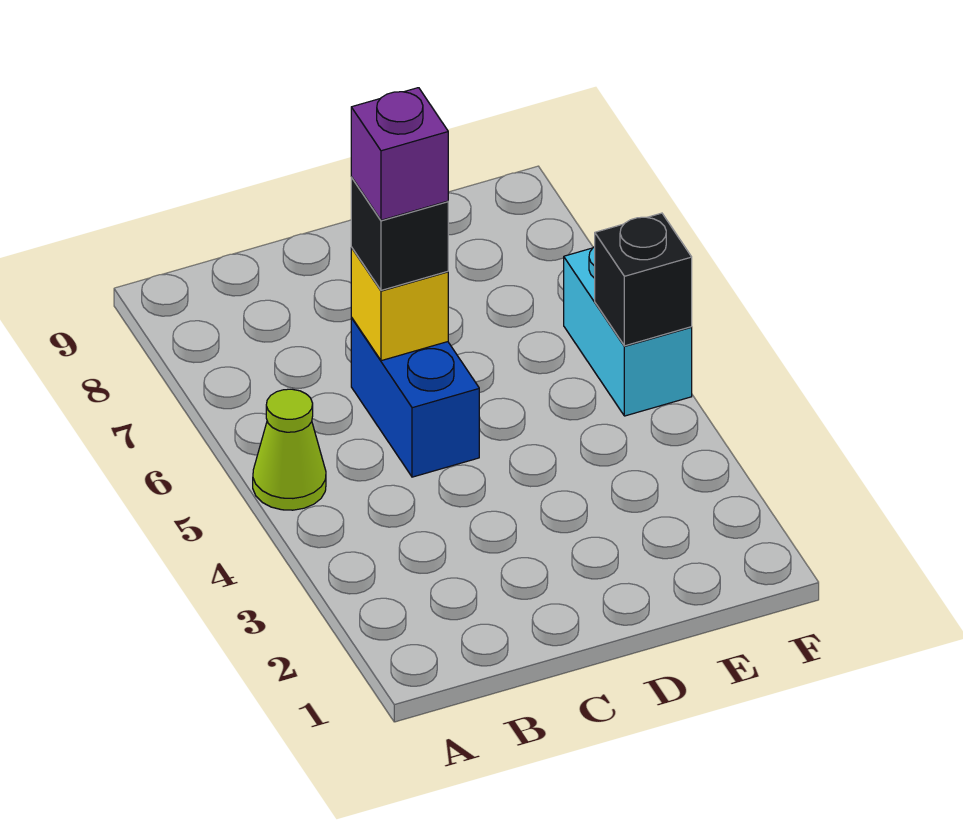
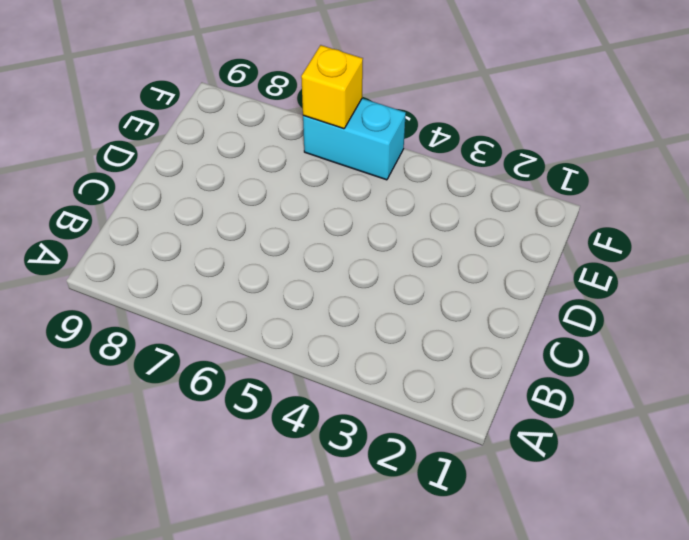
yellow brick F6 level 2 -> yellow brick C6 level 2
none -> lime cone A5 level 1
none -> blue brick C5:C6 level 1

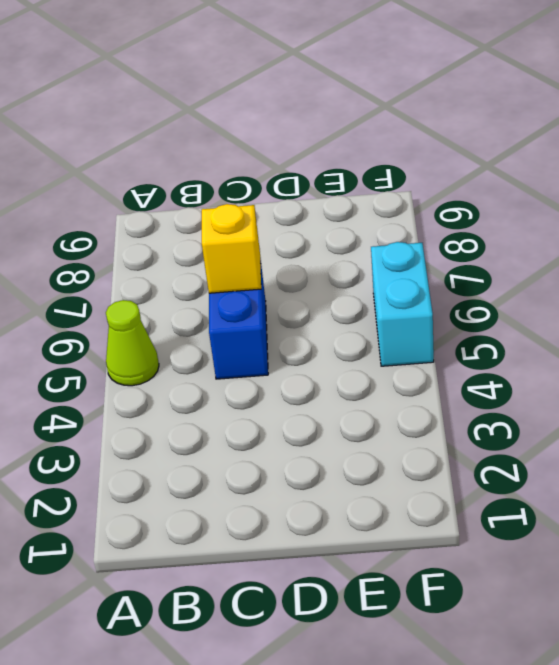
none -> black brick F5 level 2
none -> black brick C6 level 3

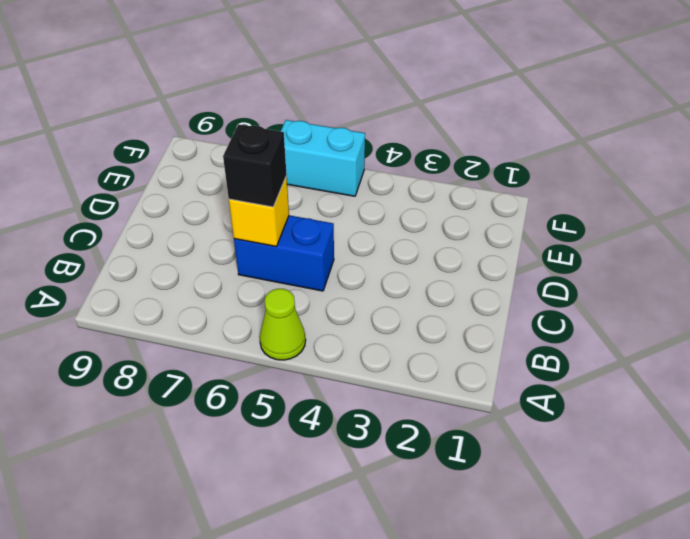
none -> black brick F5 level 2
none -> purple brick C6 level 4

